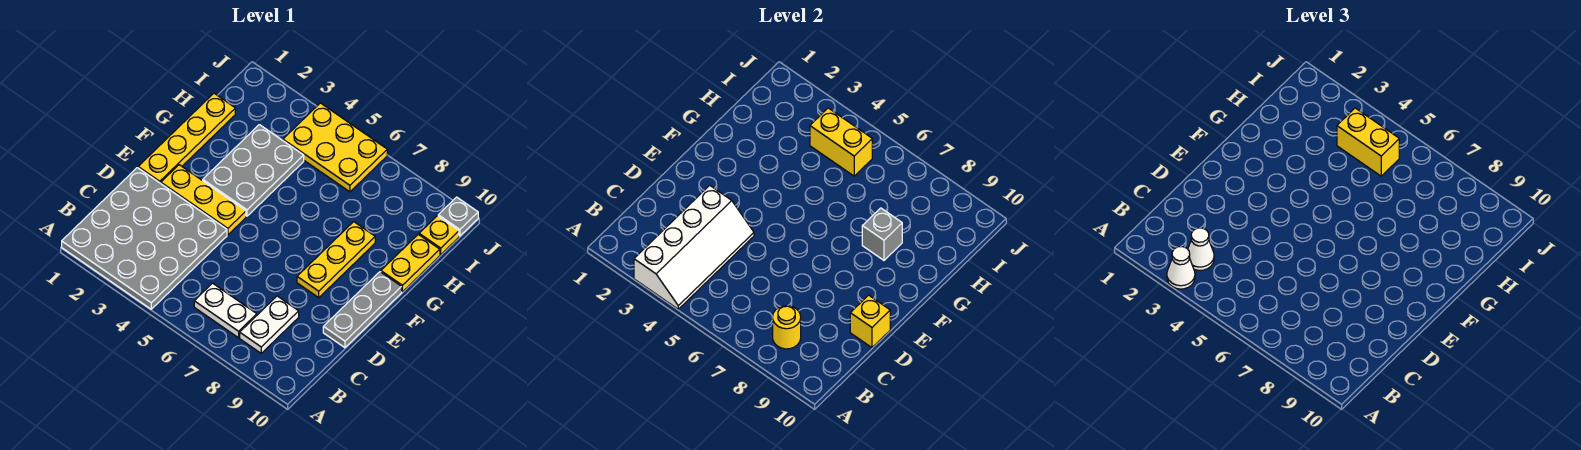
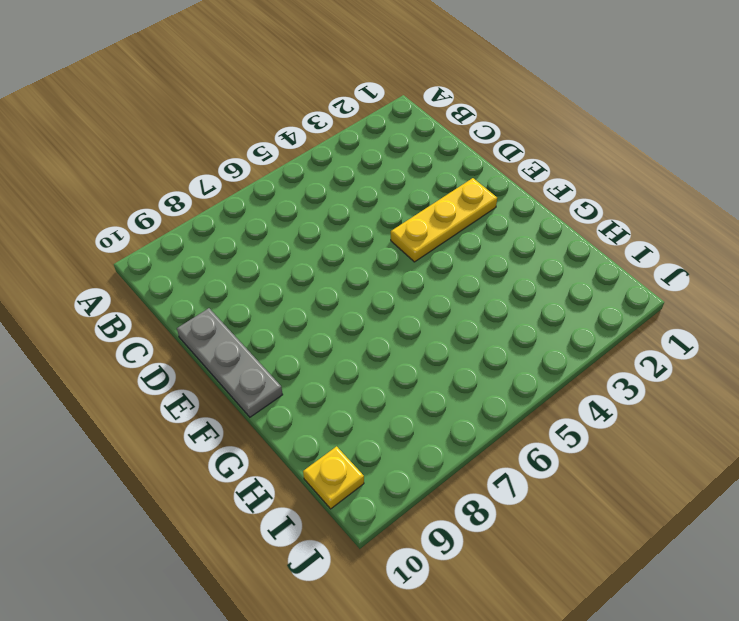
none -> grey plate A1:D4 level 1
none -> white plate B6:B7 level 1
none -> white plate B8:C8 level 1

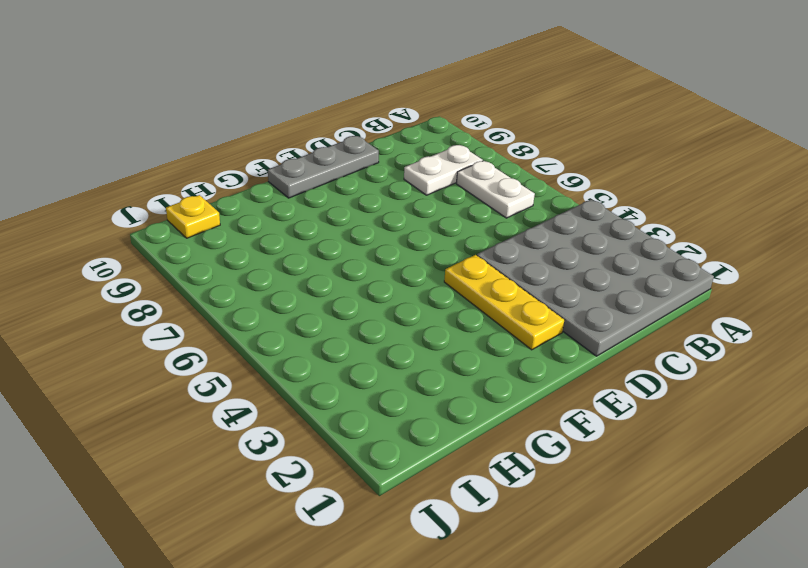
none -> yellow plate E1:H1 level 1
none -> yellow plate E8:G8 level 1
none -> grey plate F3:H4 level 1

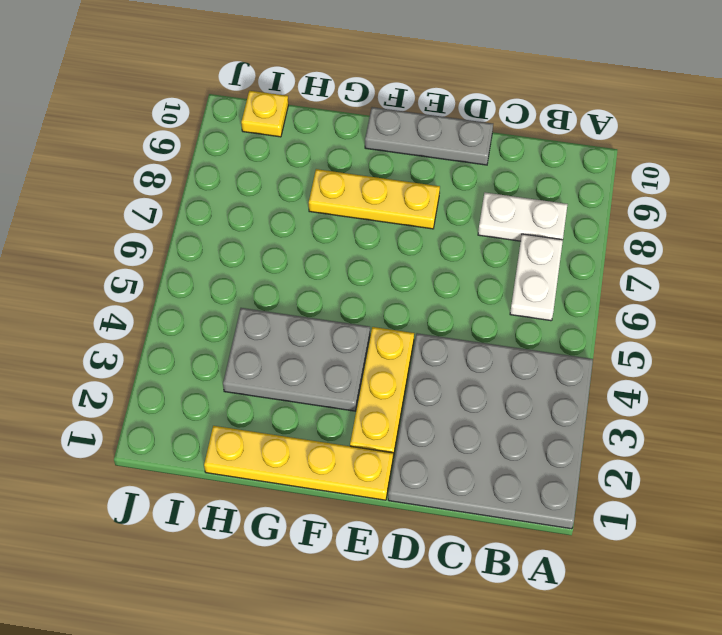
none -> yellow plate G10:H10 level 1
none -> yellow plate I4:J6 level 1
none -> grey plate J10 level 1

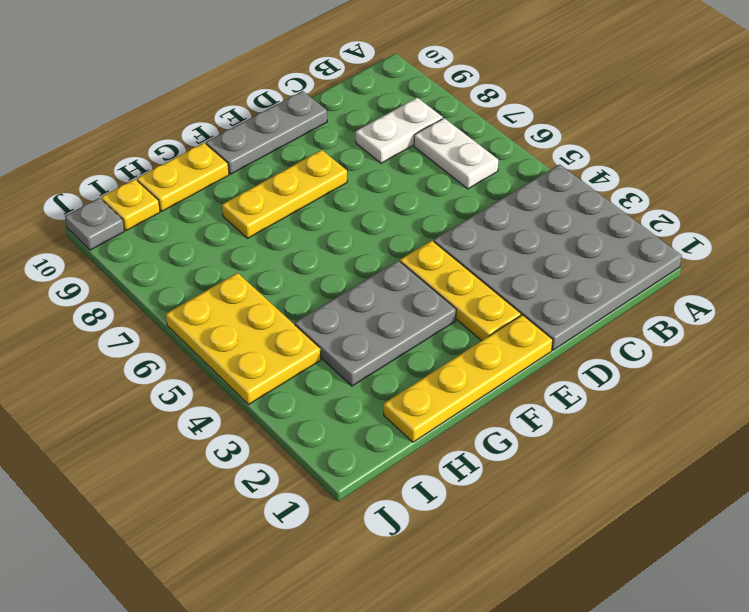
none -> white slope A3:D4 level 2 top 3
none -> yellow round brick B8 level 2
none -> yellow brick D10 level 2

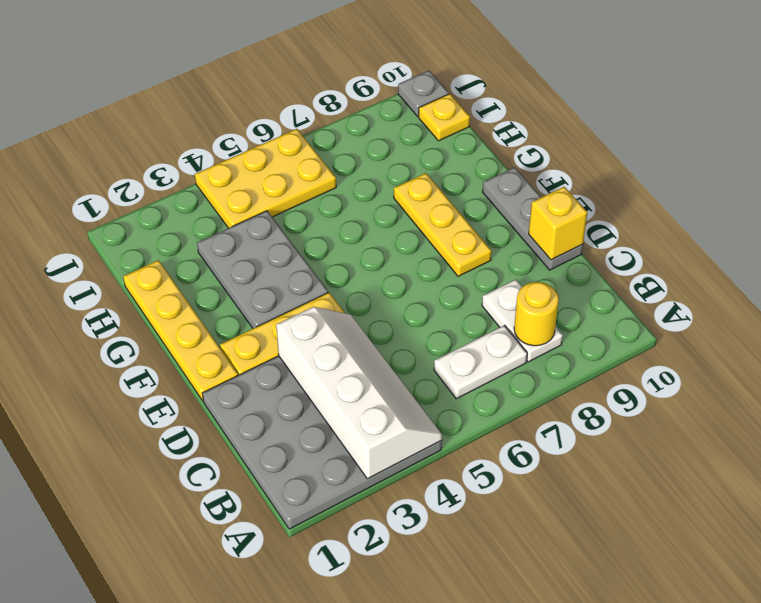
none -> yellow plate G10:H10 level 1
none -> grey brick G8 level 2
none -> yellow brick I4:I5 level 2

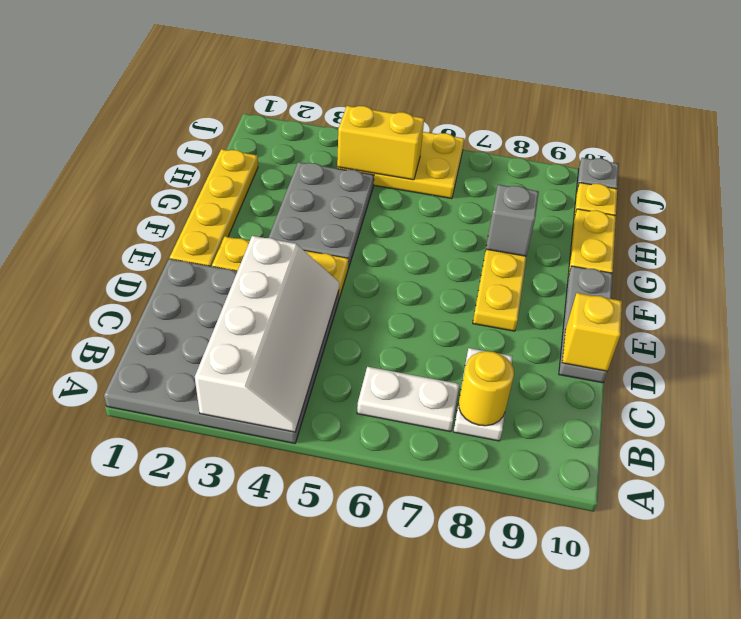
none -> white cone A3 level 3
none -> white cone B3 level 3
none -> yellow brick I4:I5 level 3

